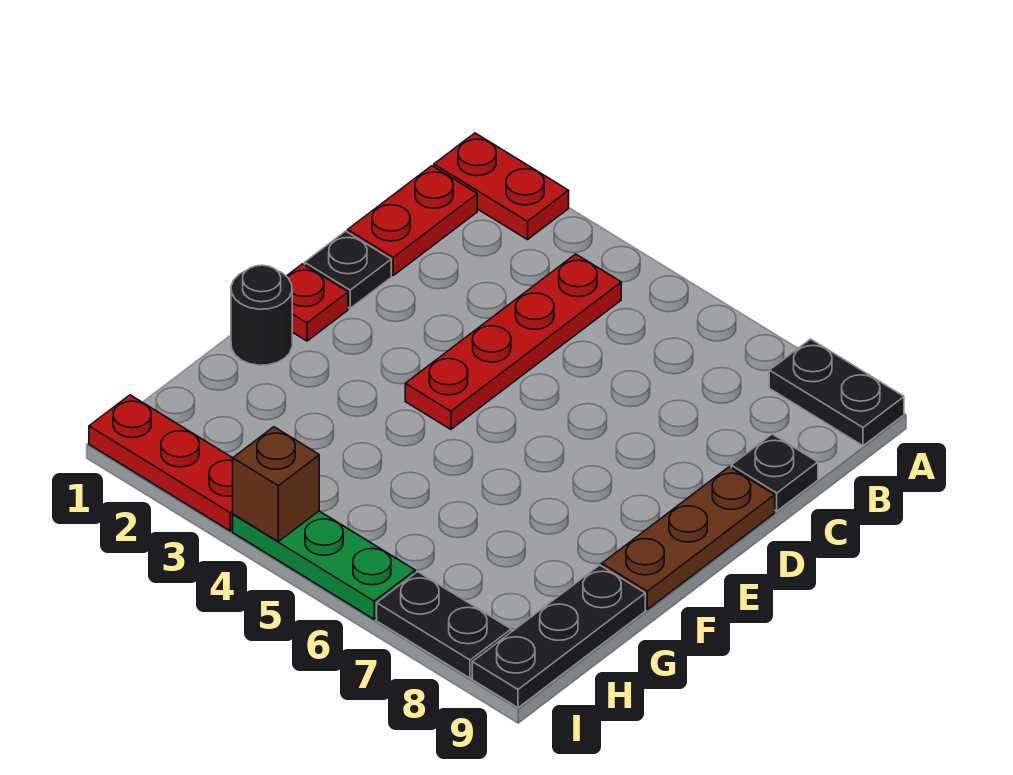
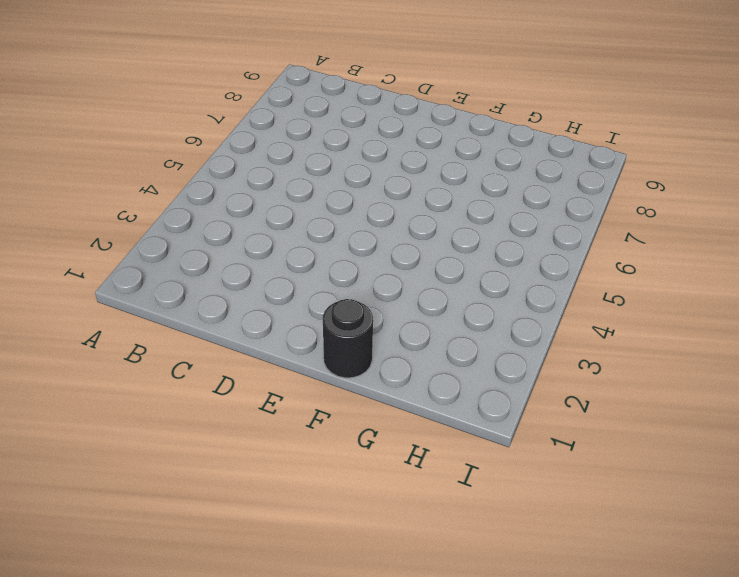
none -> red plate A1:A2 level 1
none -> black plate A8:A9 level 1
none -> red plate B1:C1 level 1

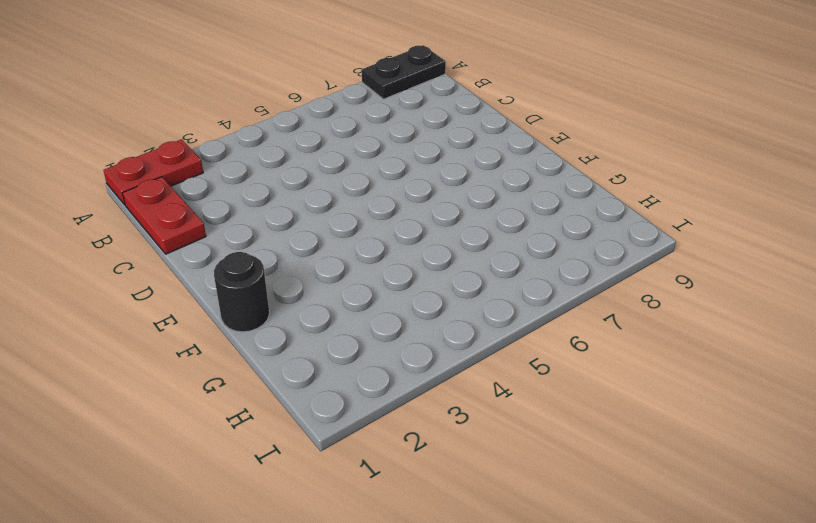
none -> red plate B4:E4 level 1
none -> black plate C9 level 1
none -> black plate D1 level 1

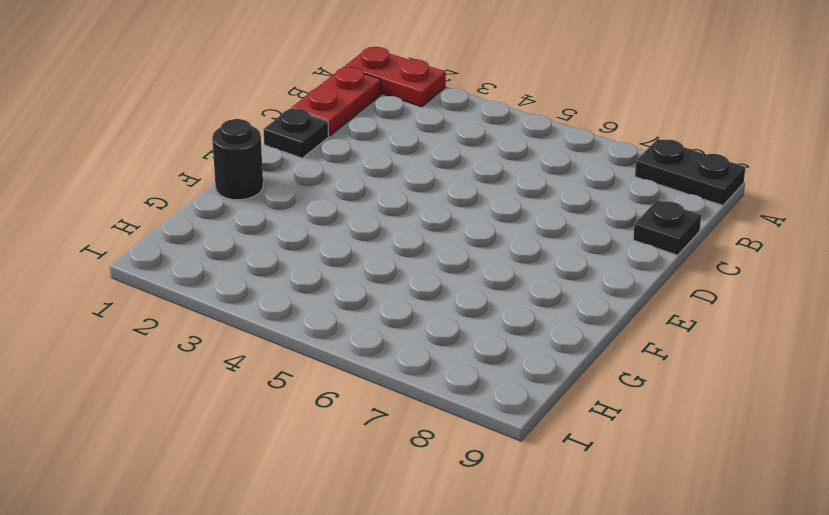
none -> red plate B4:E4 level 1
none -> brown plate D9:F9 level 1
none -> red plate E1 level 1

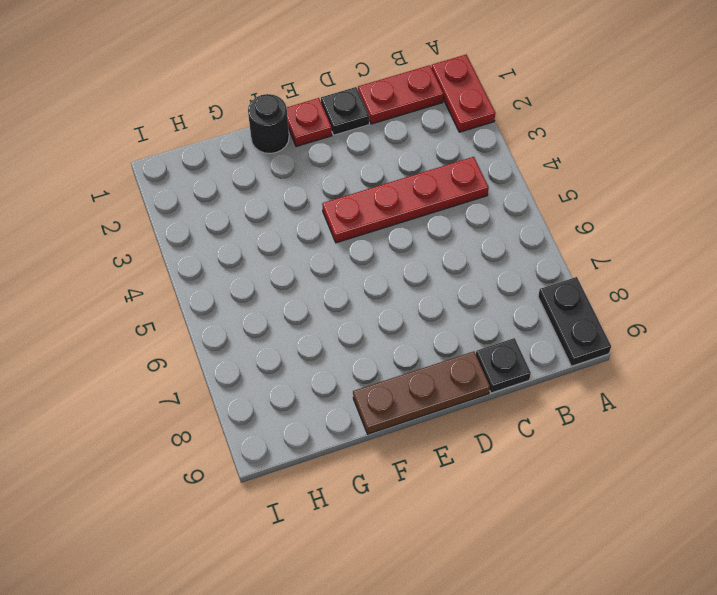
none -> black plate G9:I9 level 1
none -> red plate I1:I3 level 1
none -> green plate I4:I6 level 1

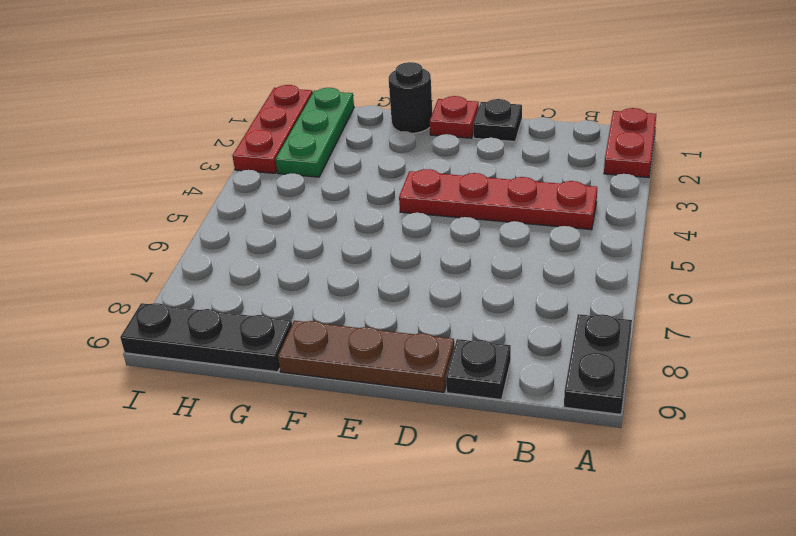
green plate H1:H3 level 1 -> green plate I4:I6 level 1
none -> red plate B1:C1 level 1
none -> black plate I7:I8 level 1
none -> brown brick I4 level 2

